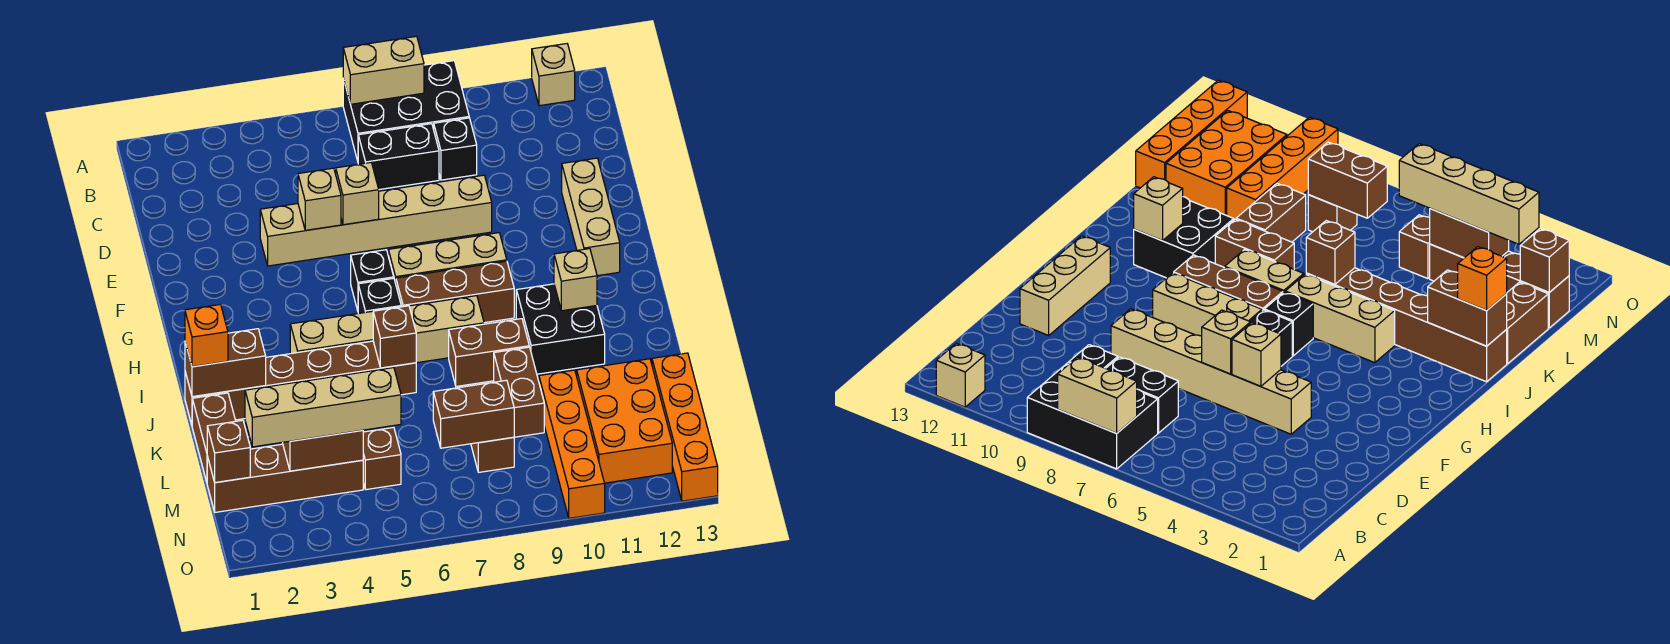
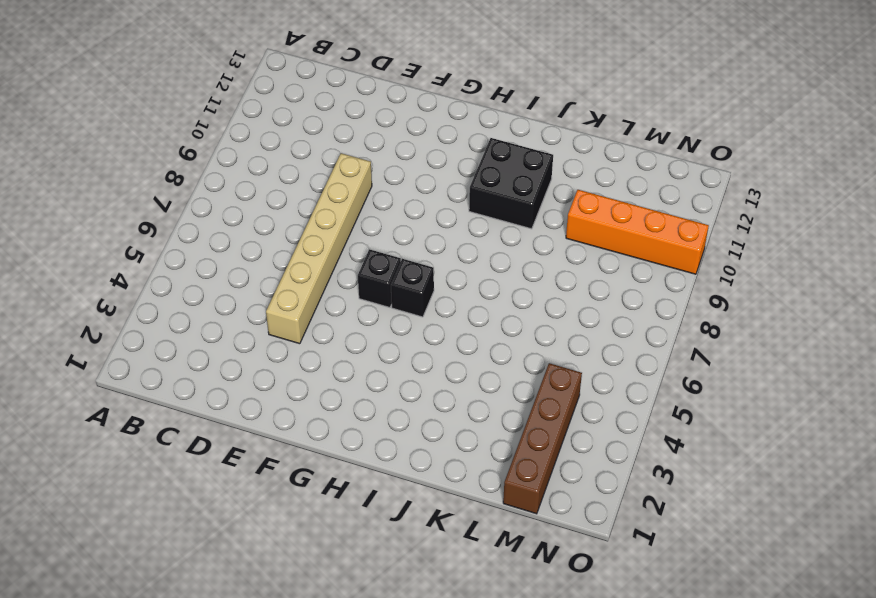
none -> black brick A7:B9 level 1
none -> tan brick A12 level 1
none -> black brick C7:C8 level 1
none -> black brick C9 level 1

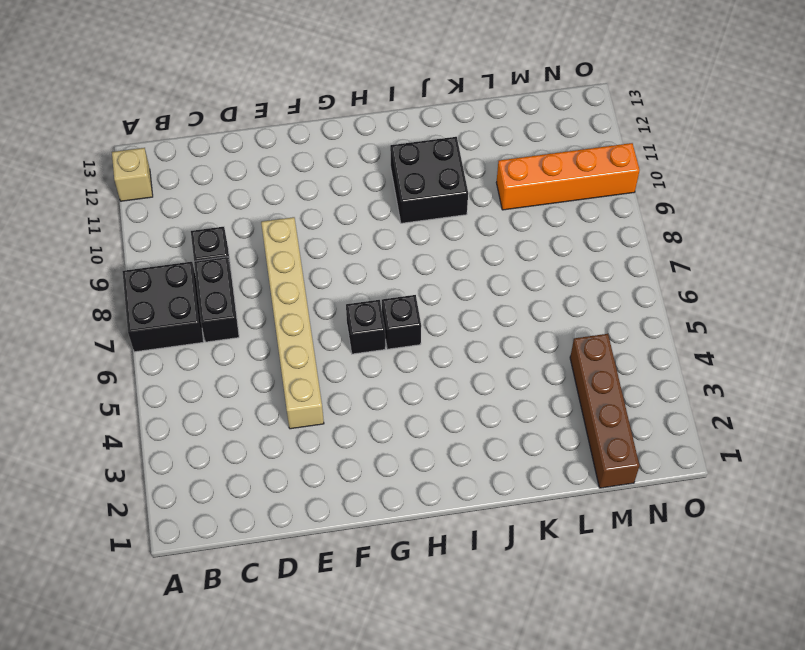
black brick A7:B8 level 1 -> black brick A7:B9 level 1
none -> tan brick E12:G12 level 1
none -> tan brick G7:G9 level 1
none -> brown brick H7:H9 level 1
none -> tan brick I4:I6 level 1

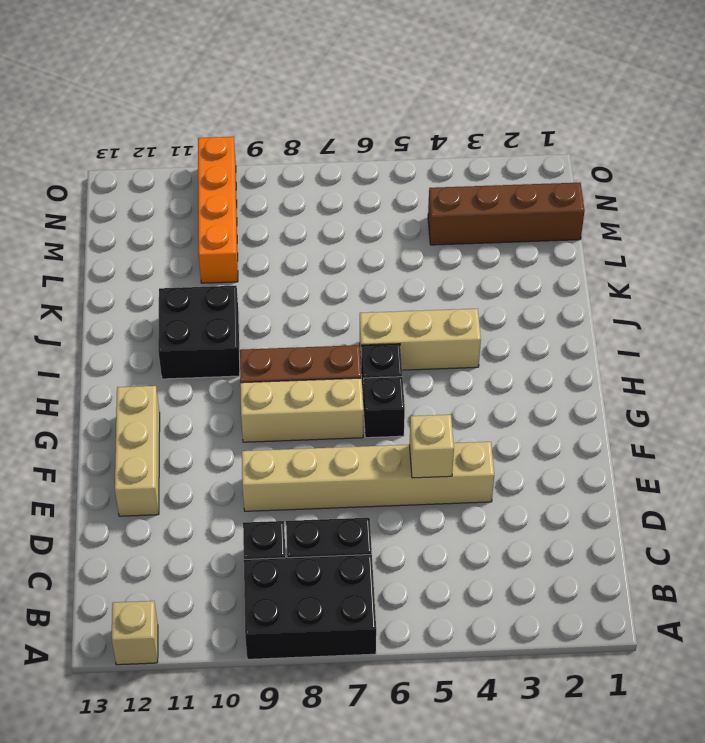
none -> tan brick I7:I8 level 1
none -> brown brick J1:J6 level 1
none -> brown brick J8:J9 level 1
none -> brown brick K1:L1 level 1

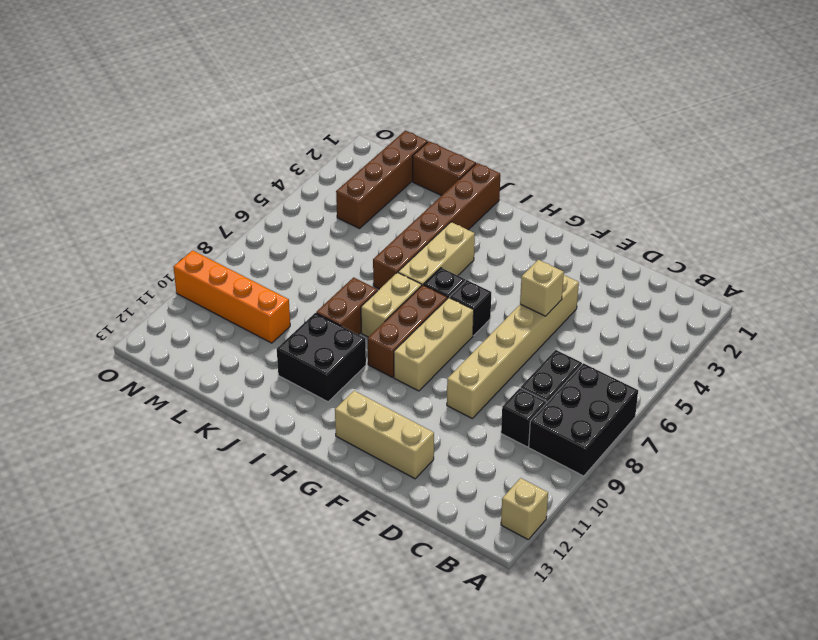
none -> brown brick K9:L9 level 1
none -> orange brick L11:N12 level 1
none -> orange brick L13:O13 level 1
none -> brown brick M5 level 1

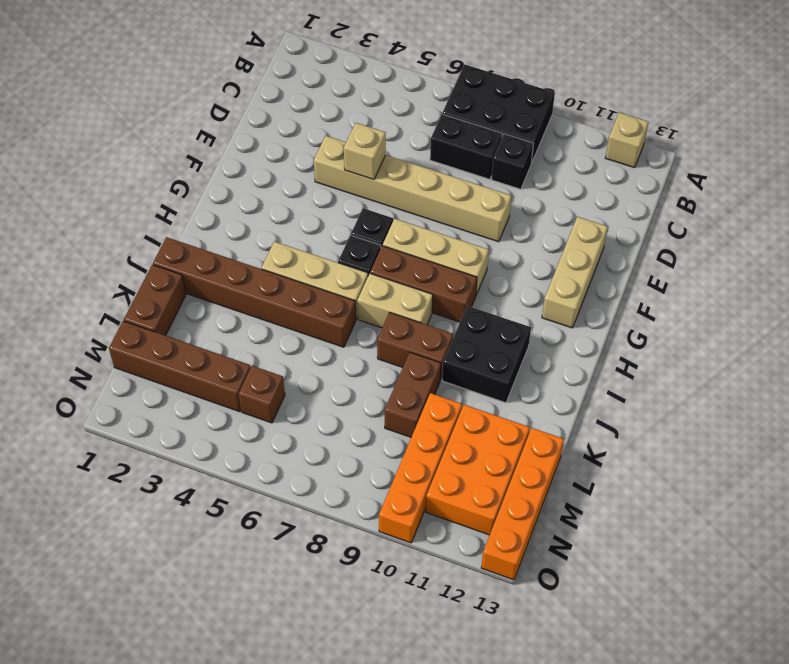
none -> brown brick M8 level 1
none -> tan brick A7:A8 level 2
none -> tan brick E6 level 2
none -> tan brick I11 level 2

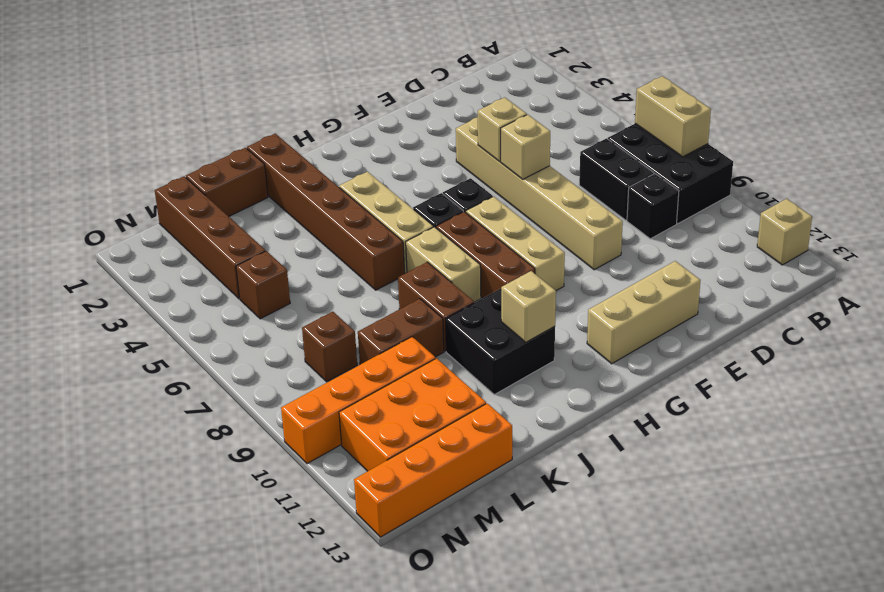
none -> brown brick J1:J2 level 2
none -> brown brick J6 level 2
none -> brown brick M1 level 2
none -> brown brick M3:M4 level 2

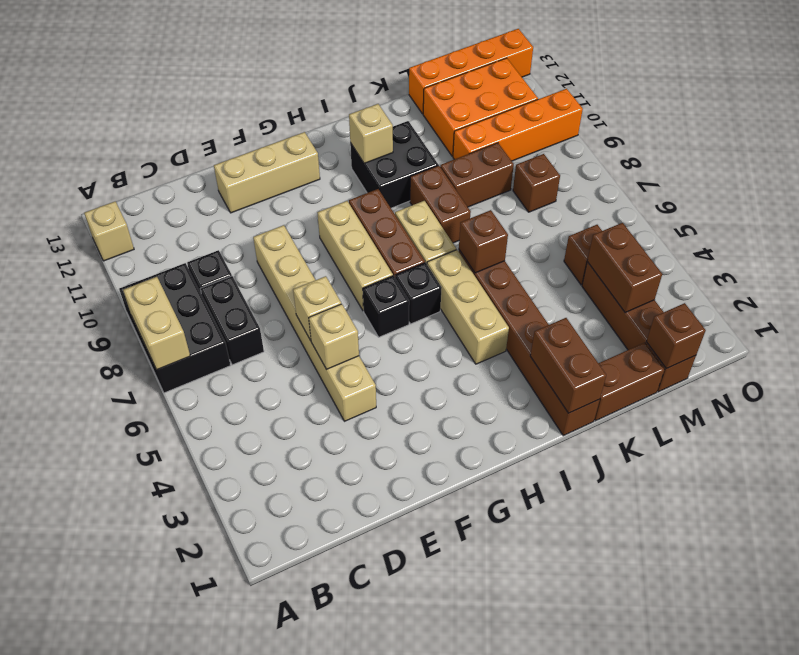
none -> brown brick M7:M8 level 2
none -> orange brick J1 level 3
none -> tan brick M2:M5 level 3

